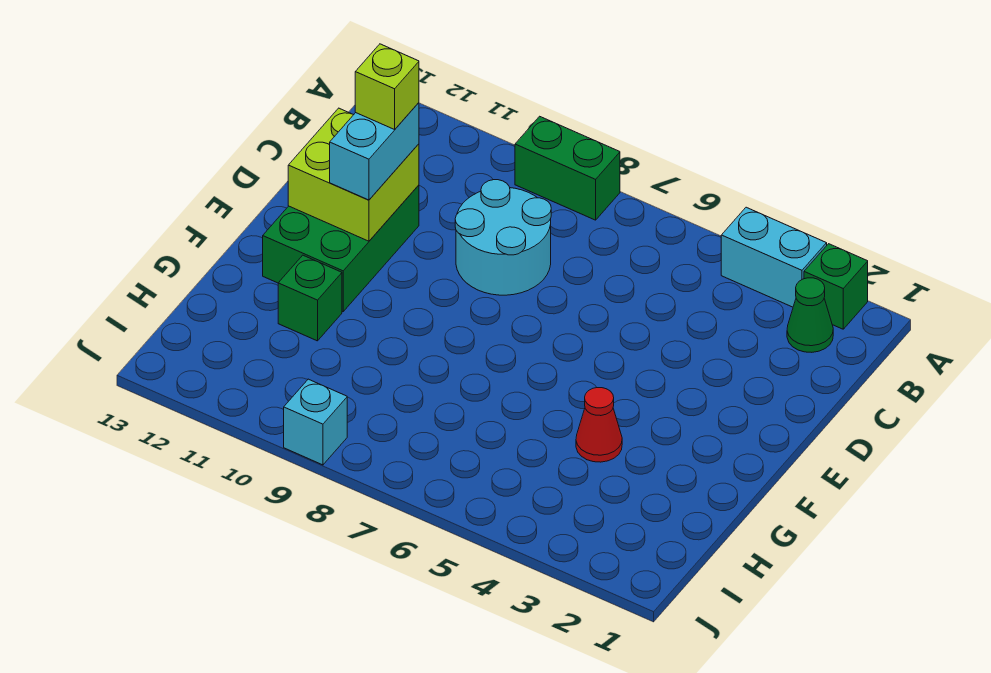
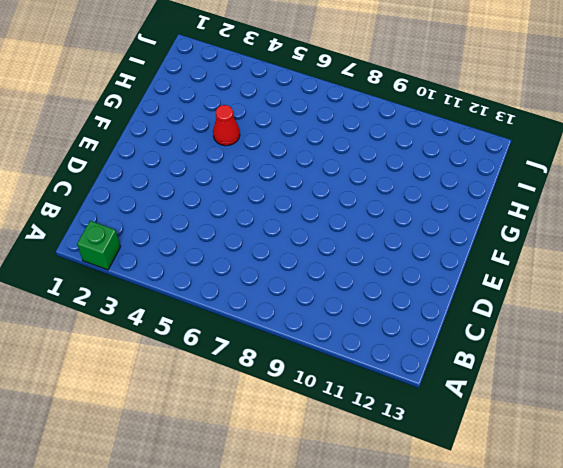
none -> cyan brick A3:A4 level 1
none -> green brick A8:A9 level 1
none -> green cone B2 level 1

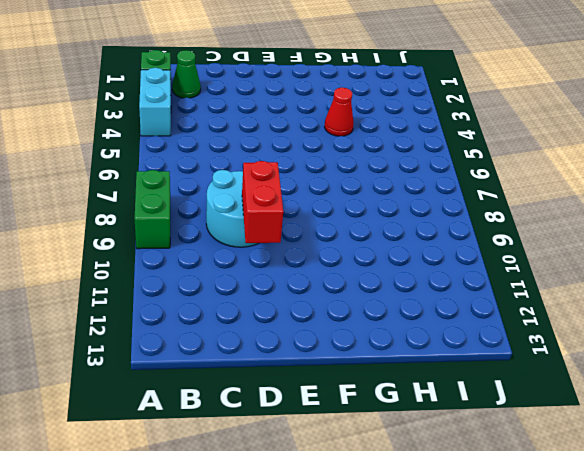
red brick D9:D10 level 2 -> none
none -> green brick D11:F12 level 1
none -> green brick G11 level 1
none -> cyan brick J9 level 1

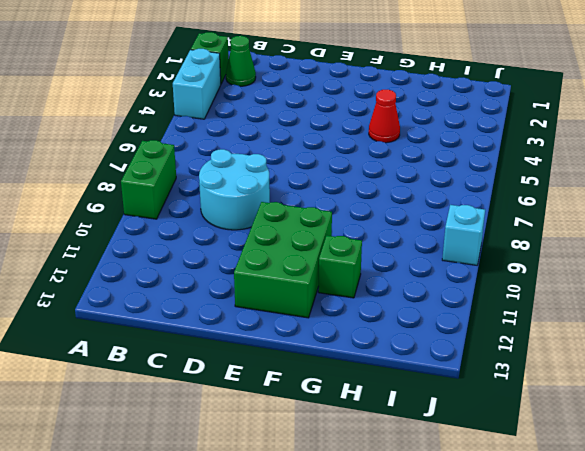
green brick E10:F12 level 1 -> green brick D11:F12 level 1
none -> lime brick D11:E12 level 2
none -> cyan brick D11:E11 level 3
none -> lime brick D11 level 4

